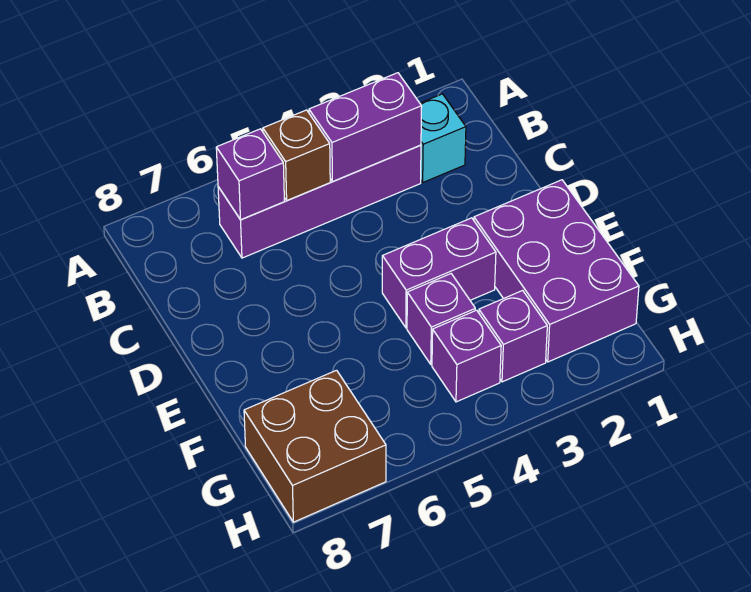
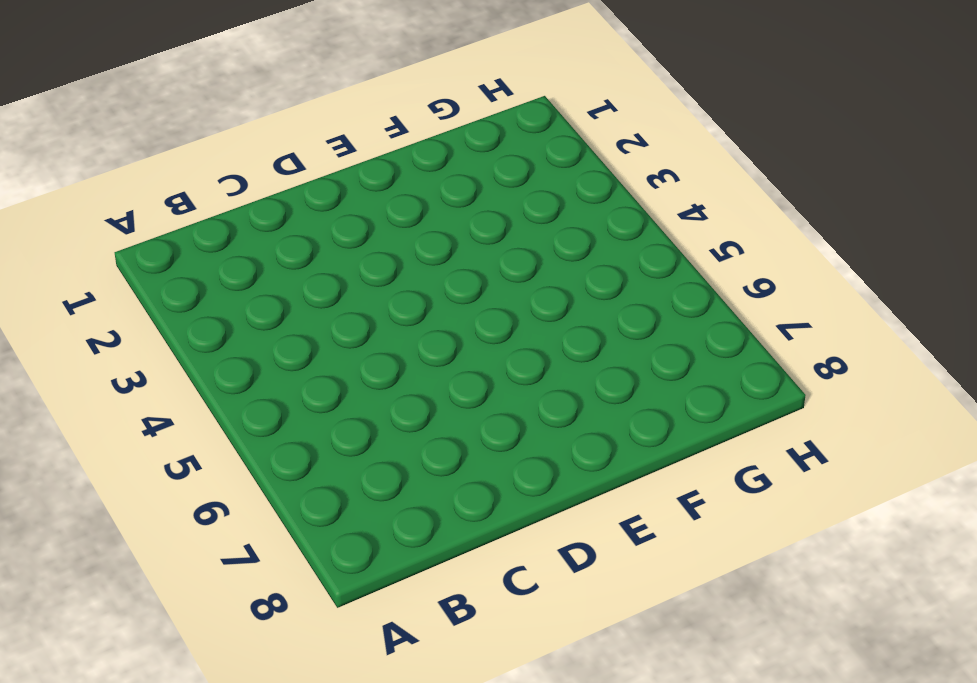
none -> cyan brick B2 level 1
none -> purple brick B3:B6 level 1

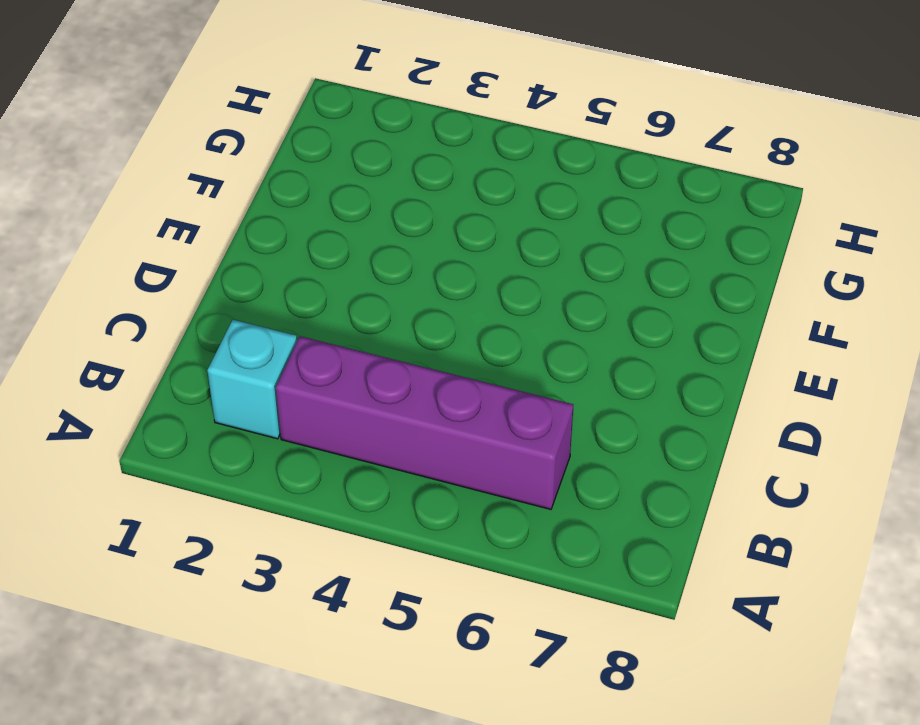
none -> purple brick E1:G2 level 1
none -> purple brick E3:E4 level 1

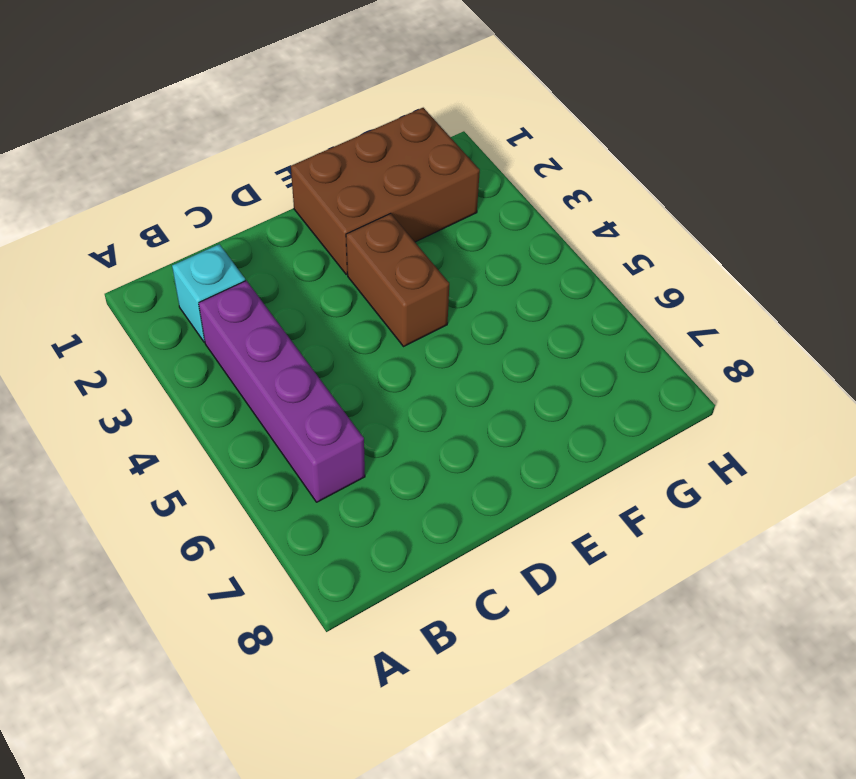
brown brick E1:G2 level 1 -> purple brick E1:G2 level 1
brown brick E3:E4 level 1 -> purple brick E3:E4 level 1
none -> purple brick F4 level 1
none -> purple brick G3 level 1

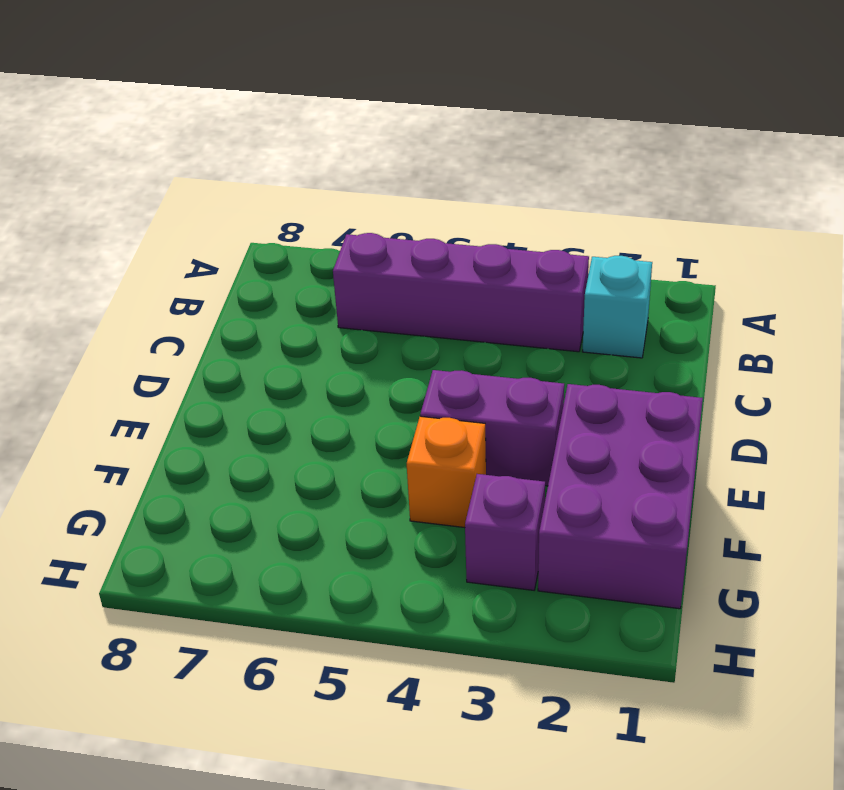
orange brick F4 level 1 -> purple brick F4 level 1
none -> purple brick G4 level 1
none -> brown brick G7:H8 level 1

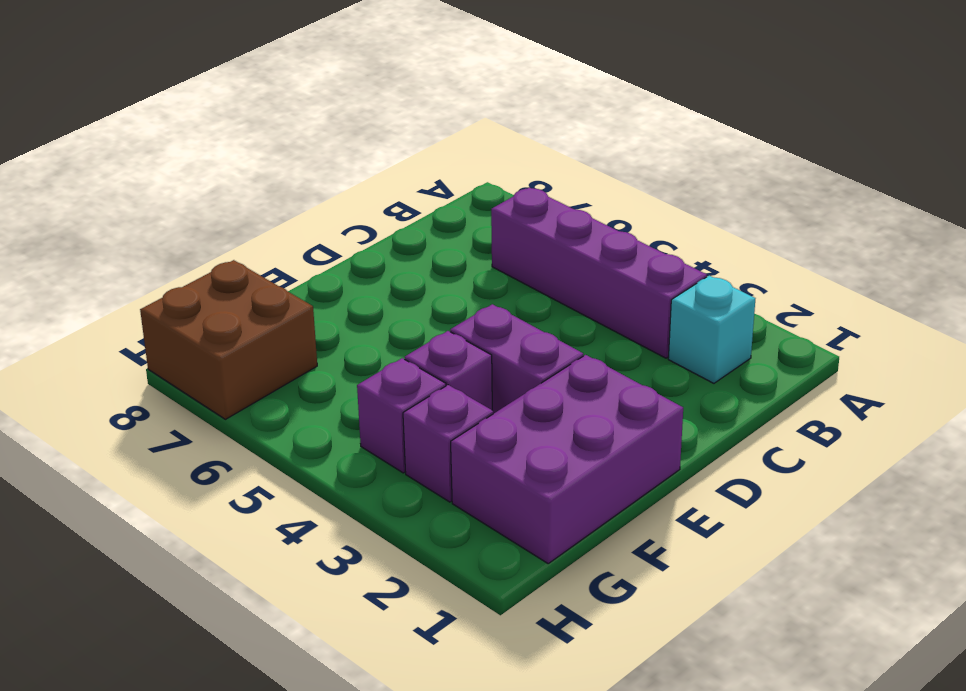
none -> purple brick B3:B4 level 2
none -> brown brick B5 level 2

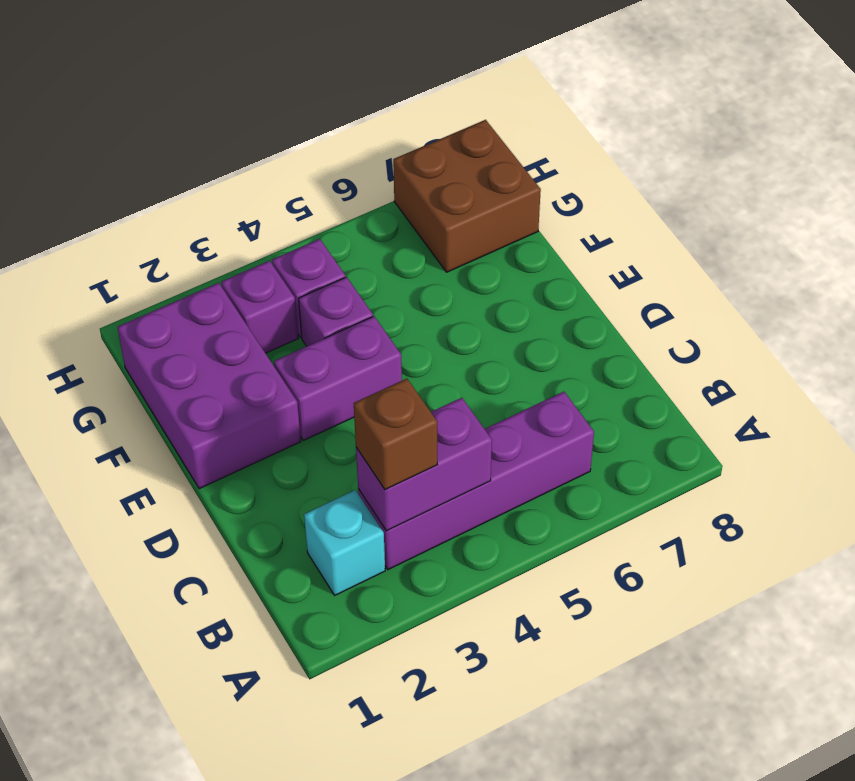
brown brick B3 level 3 -> brown brick B5 level 2
none -> purple brick B6 level 2

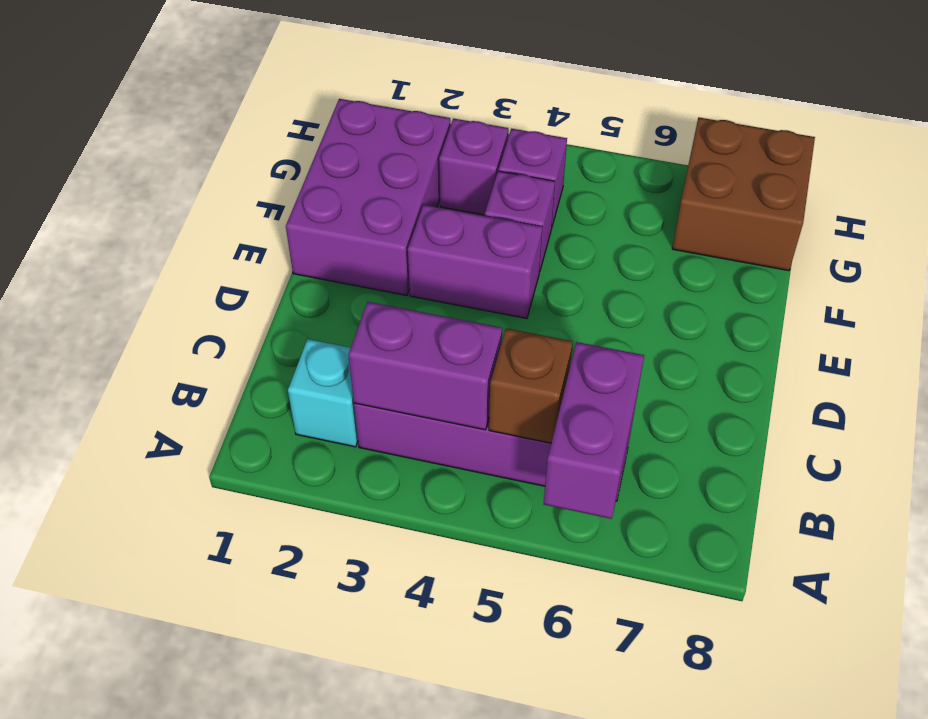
purple brick A6:B6 level 2 -> purple brick B6 level 2

